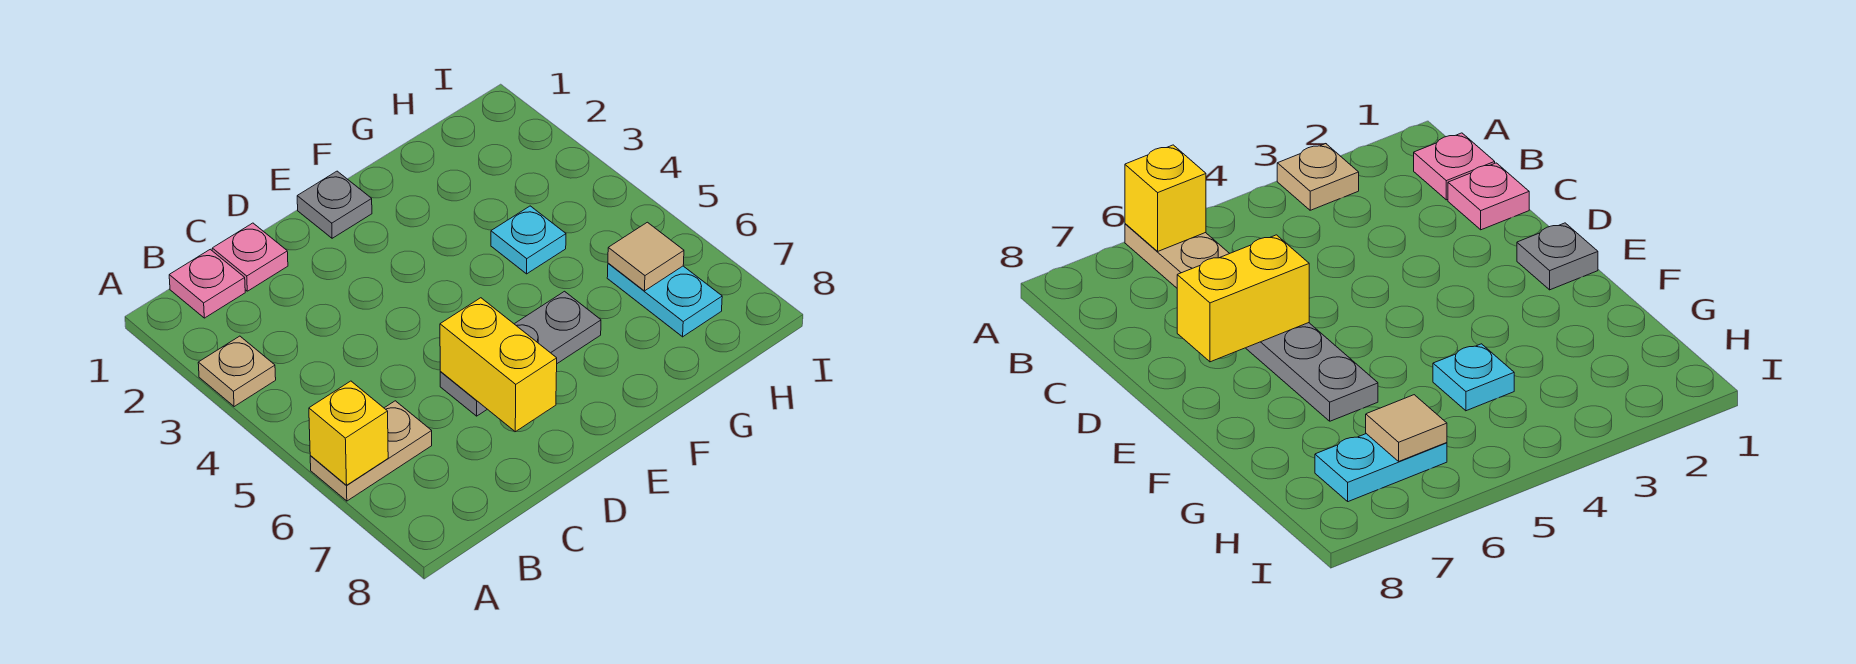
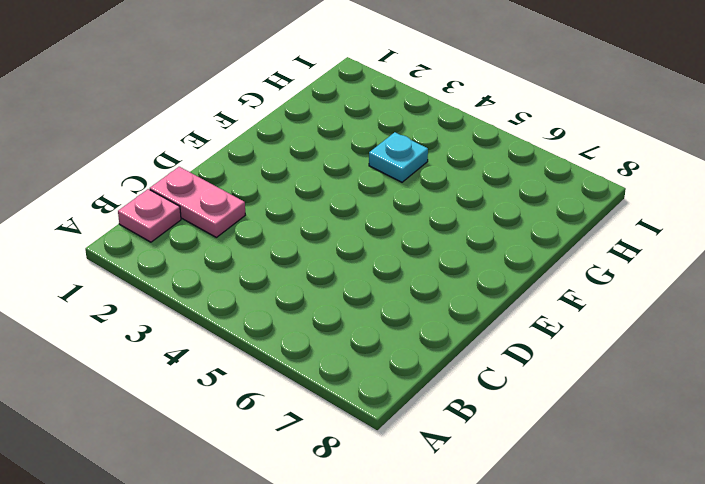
pink plate C1:C2 level 1 -> pink plate C1 level 1
none -> tan plate A3 level 1
none -> tan plate A6:B6 level 1

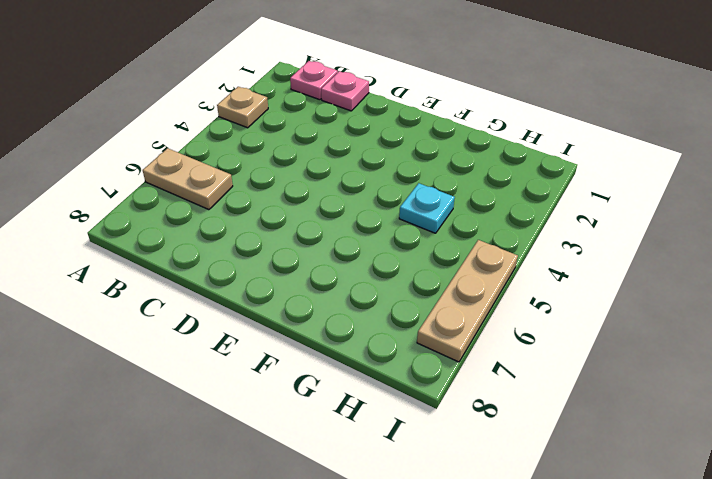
tan plate I5:I7 level 1 -> none
none -> grey plate D6:F6 level 1
none -> grey plate E1 level 1

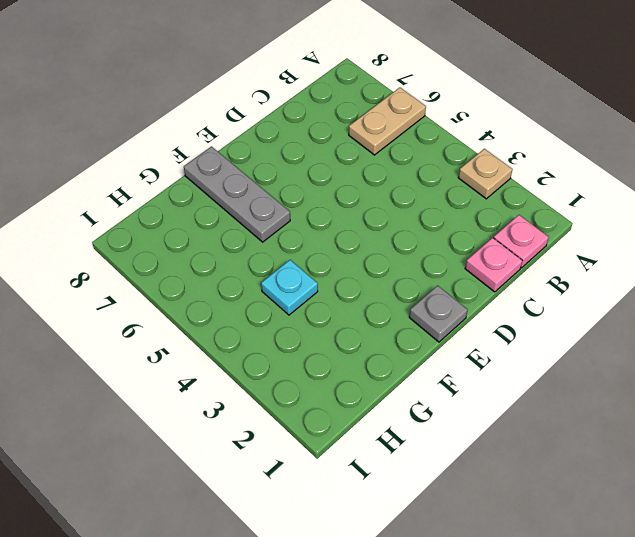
grey plate F6:F8 level 1 -> grey plate D6:F6 level 1
none -> cyan plate H6:H7 level 1
none -> yellow brick A6 level 2

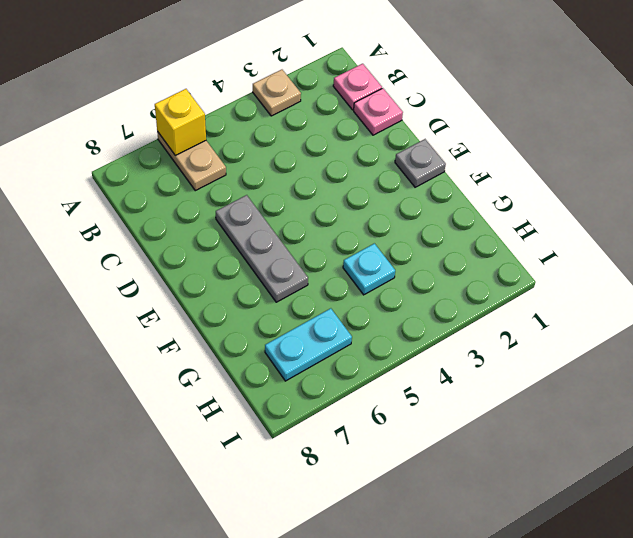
none -> yellow brick D6:D7 level 2
none -> tan tile H6 level 2

